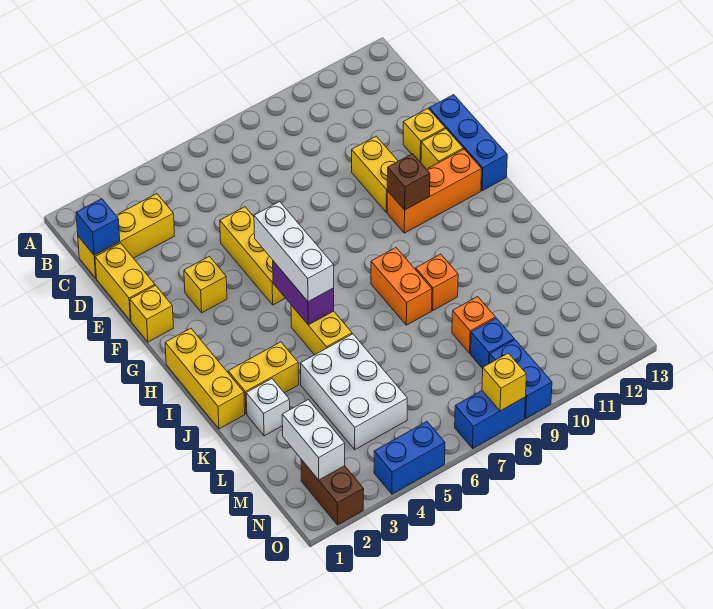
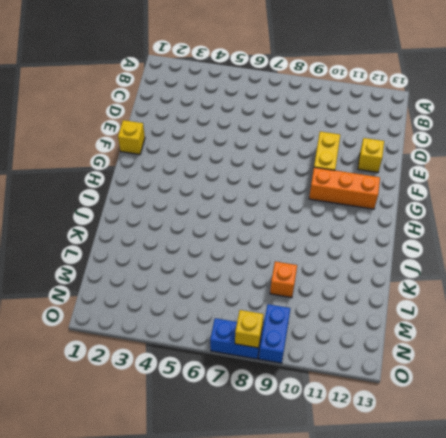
none -> yellow brick C1:C3 level 1
none -> yellow brick D1:E1 level 1
none -> yellow brick E5:G5 level 1

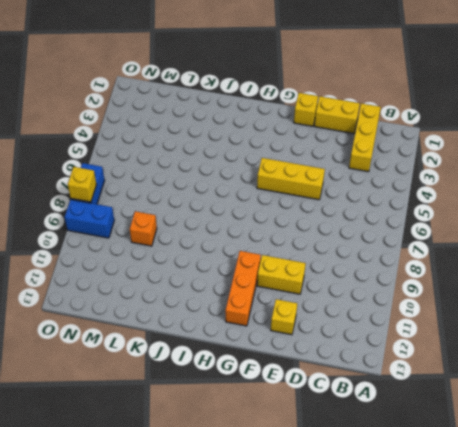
none -> blue brick E13:G13 level 1
none -> yellow brick F3 level 1
none -> yellow brick F12 level 1

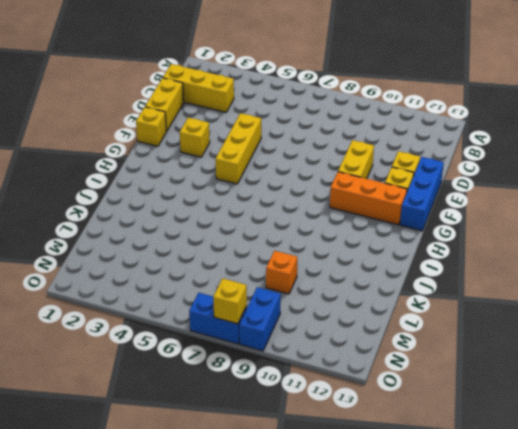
none -> yellow brick H1:J1 level 1
none -> yellow brick I5:J5 level 1
none -> orange brick I8:J8 level 1

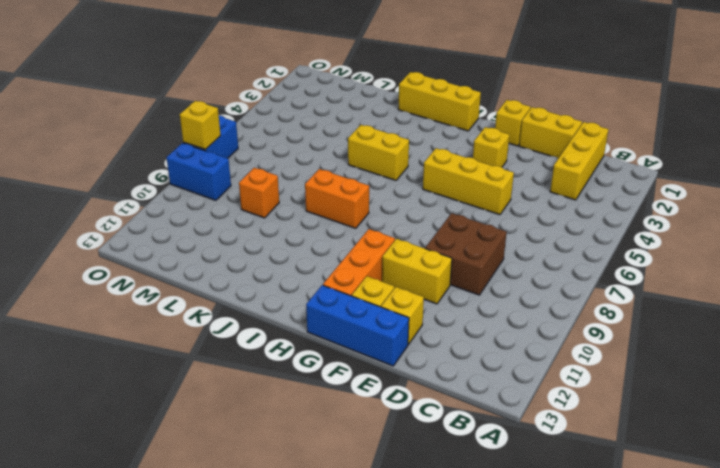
brown brick D8:E9 level 1 -> none
none -> yellow brick J2:J3 level 1
none -> orange brick J9 level 1
none -> white brick K2 level 1

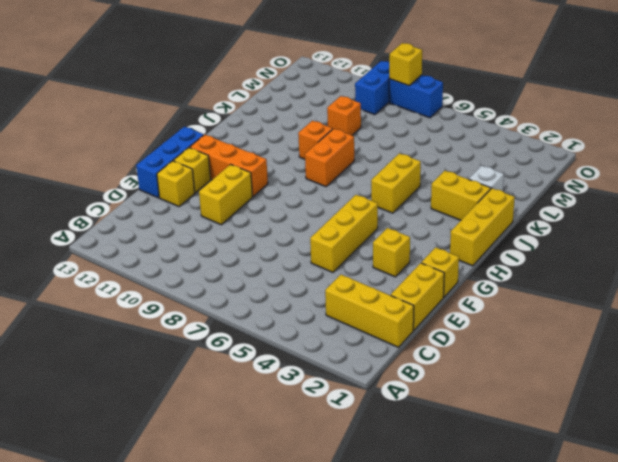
none -> white brick K4:M5 level 1
none -> blue brick M9 level 1
none -> brown brick N2:O2 level 1

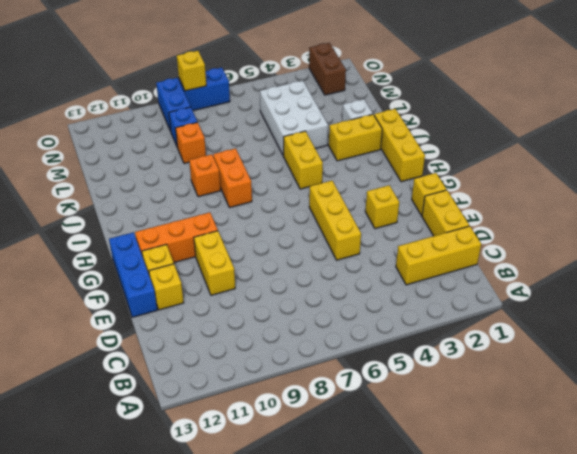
none -> blue brick O4:O5 level 1
none -> blue brick C1 level 2
none -> brown brick G10 level 2

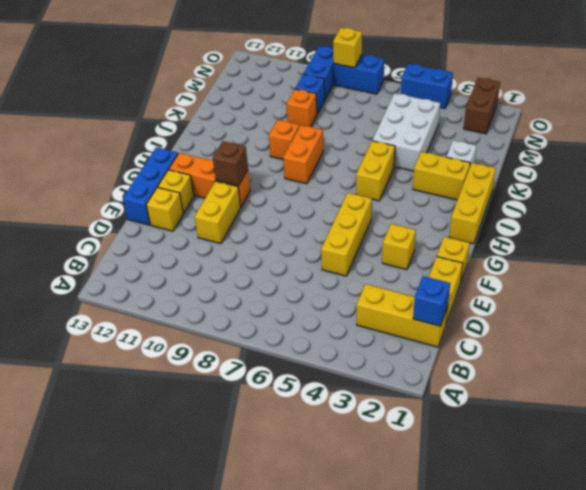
none -> purple brick H5:I5 level 2
none -> white brick M2:N2 level 2
none -> white brick G5:I5 level 3

